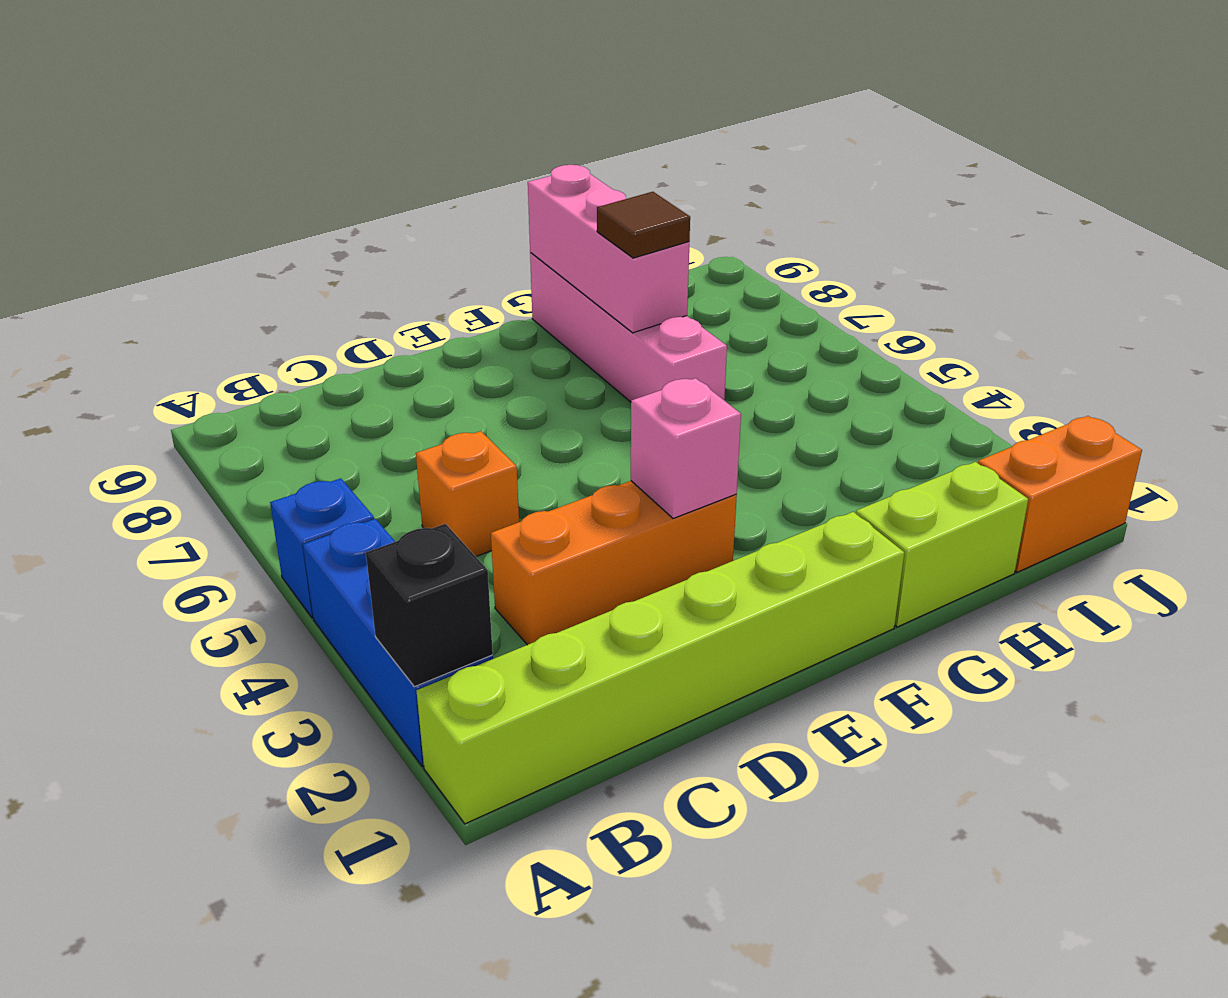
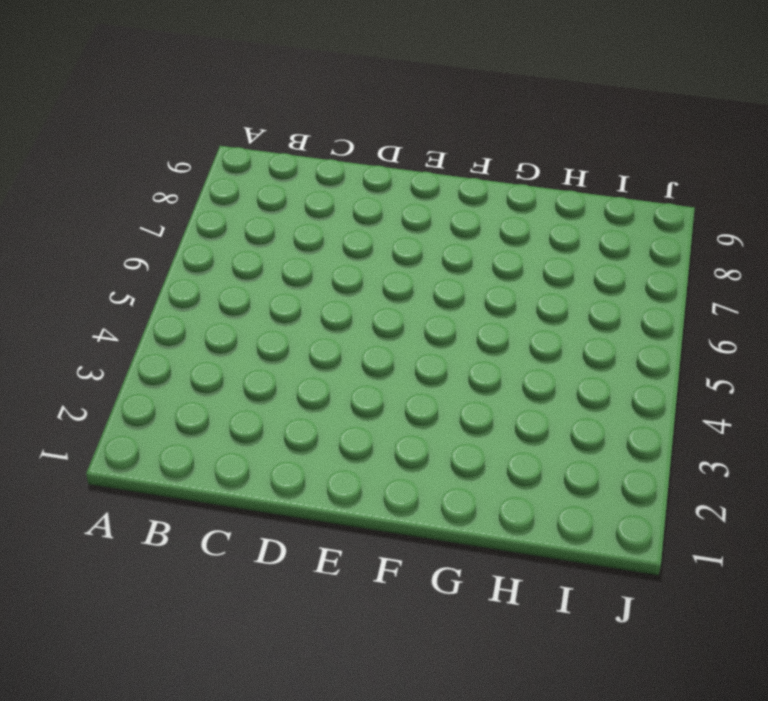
none -> lime brick A1:F1 level 1
none -> blue brick A2:A4 level 1
none -> blue brick A5 level 1

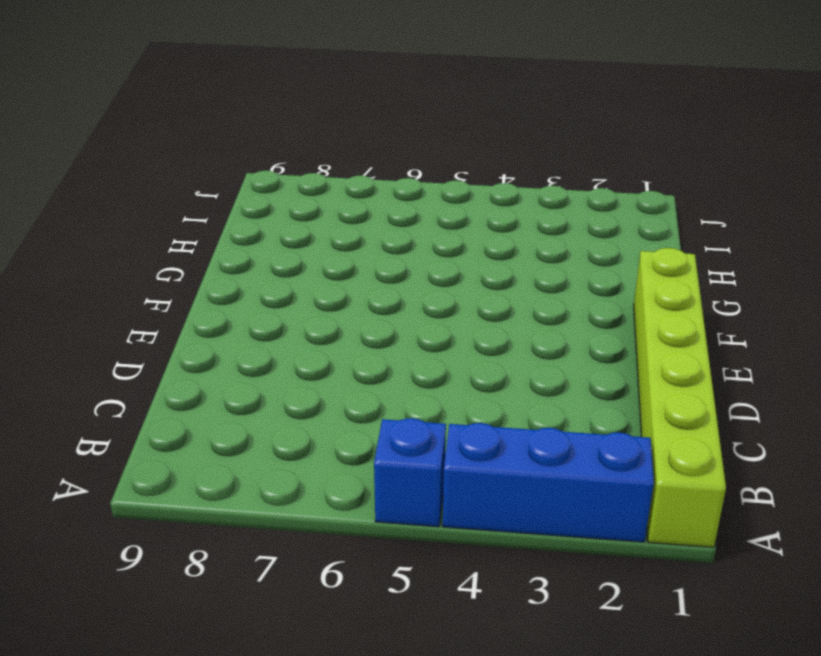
none -> orange brick C3:E3 level 1
none -> orange brick C5 level 1
none -> lime brick G1:H1 level 1

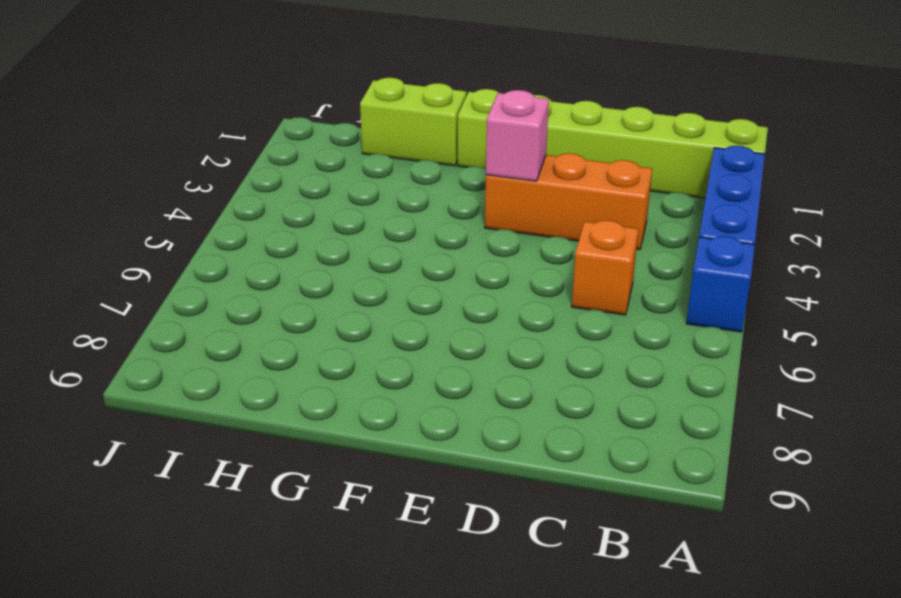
none -> pink brick G6:G9 level 1
none -> orange brick I1:J1 level 1
none -> black brick A2 level 2

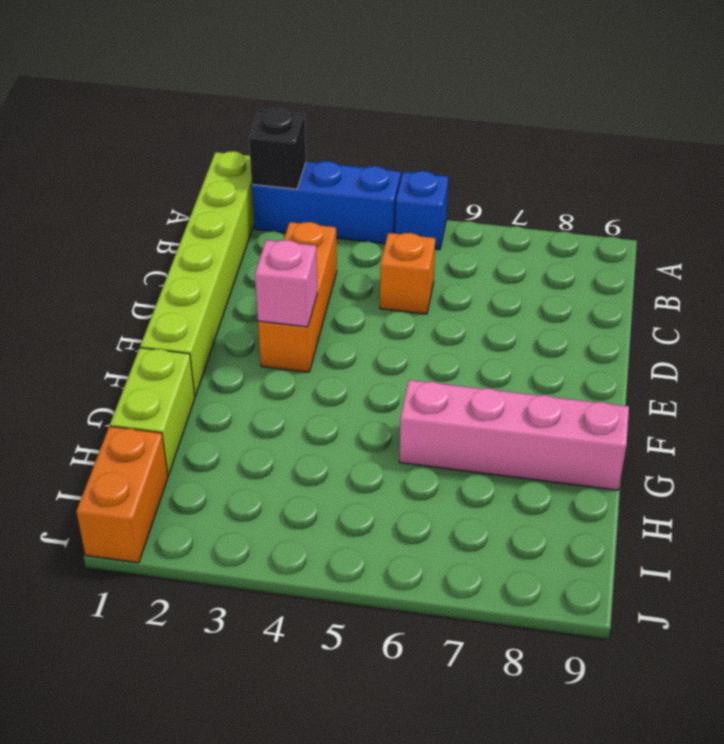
none -> pink brick G7:G9 level 2
none -> brown tile G7 level 3

